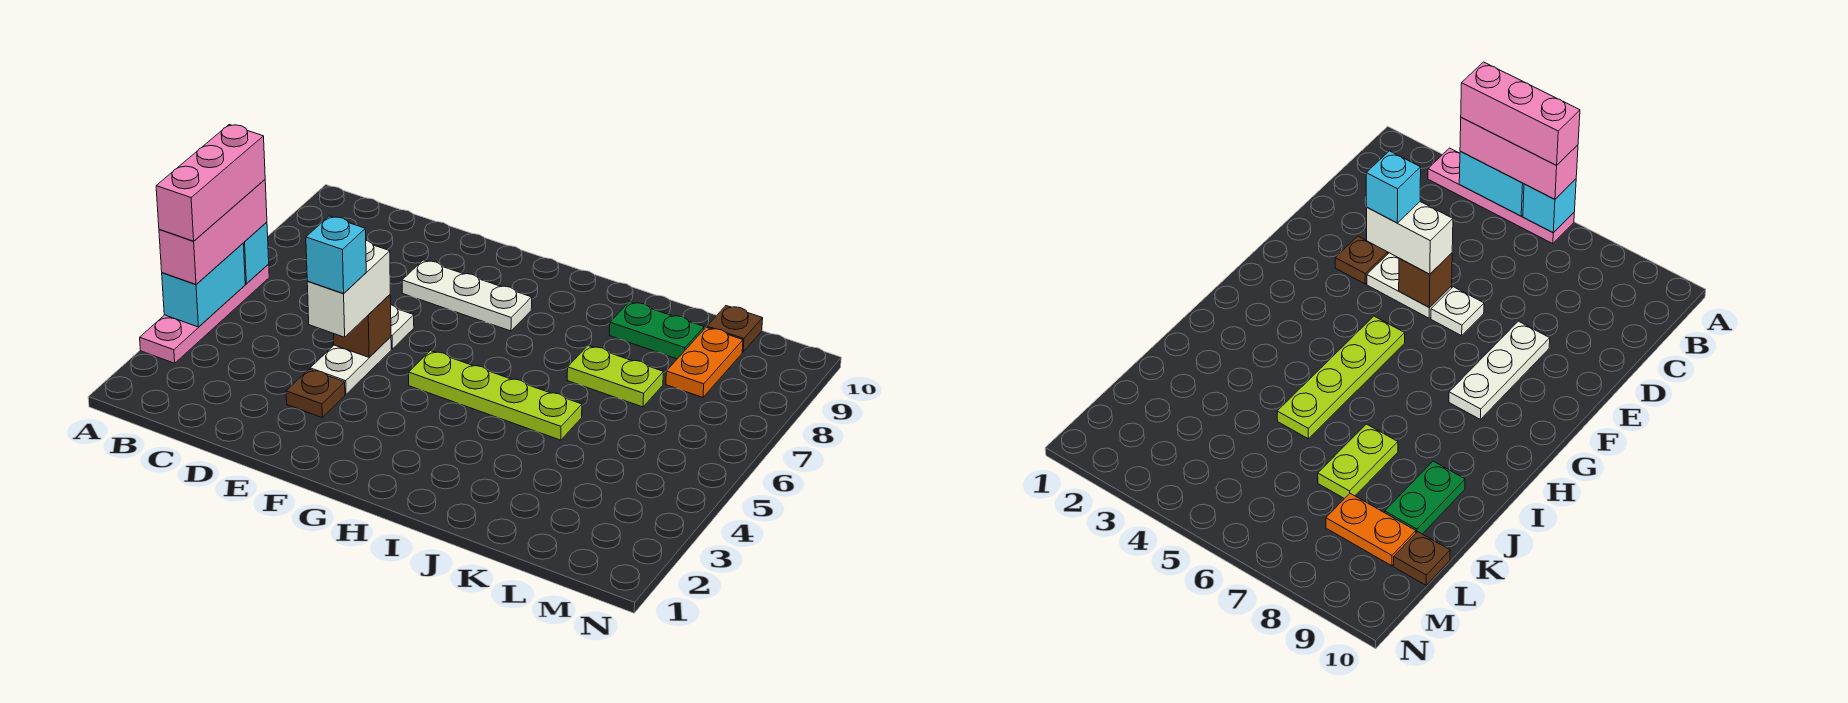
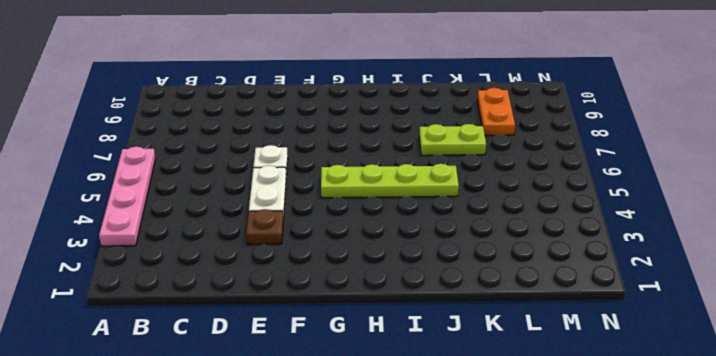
none -> white plate E8:G8 level 1
none -> green plate J9:K9 level 1
none -> brown plate L10 level 1

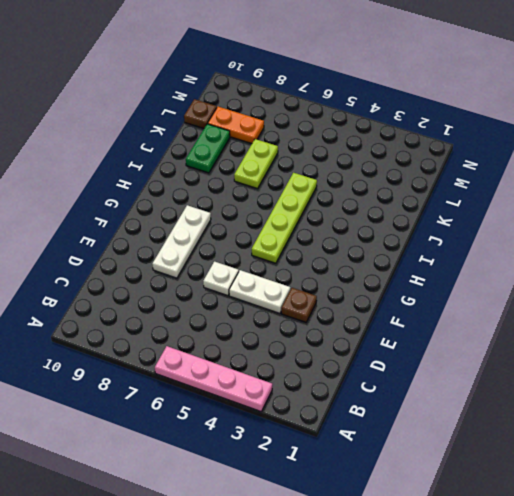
none -> cyan brick A4:A5 level 2
none -> cyan brick A6 level 2
none -> brown brick E5 level 2

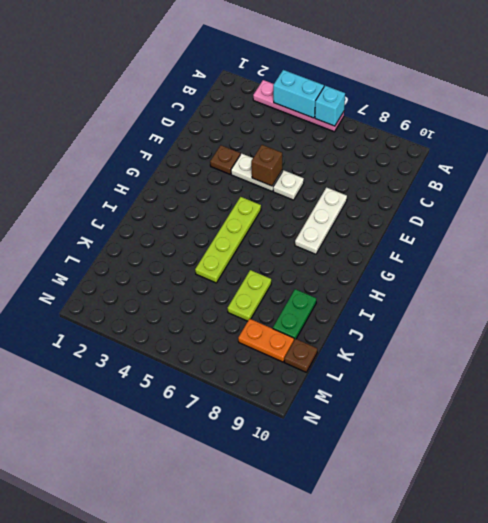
none -> pink brick A4:A6 level 3
none -> white brick E4:E5 level 3
none -> pink brick A4:A6 level 4

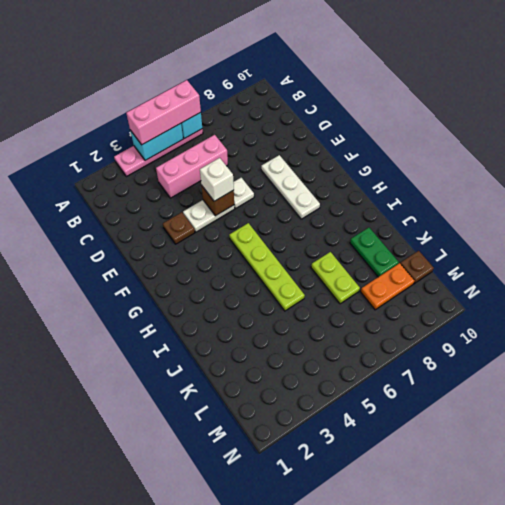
pink brick C4:C6 level 1 -> pink brick A4:A6 level 4
white brick E5 level 3 -> white brick E4:E5 level 3
none -> cyan brick E4 level 4

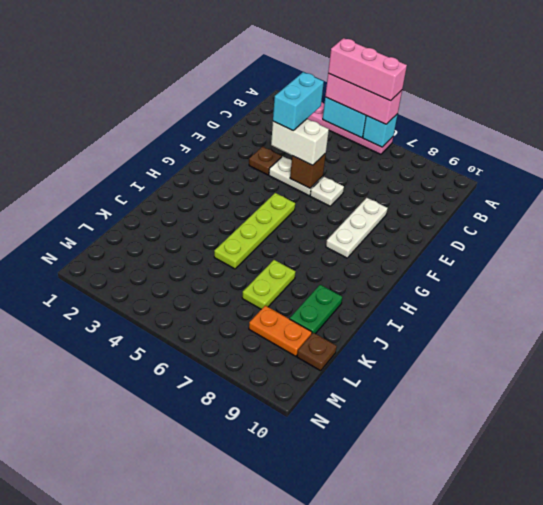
cyan brick D4:E4 level 4 -> cyan brick E4 level 4

